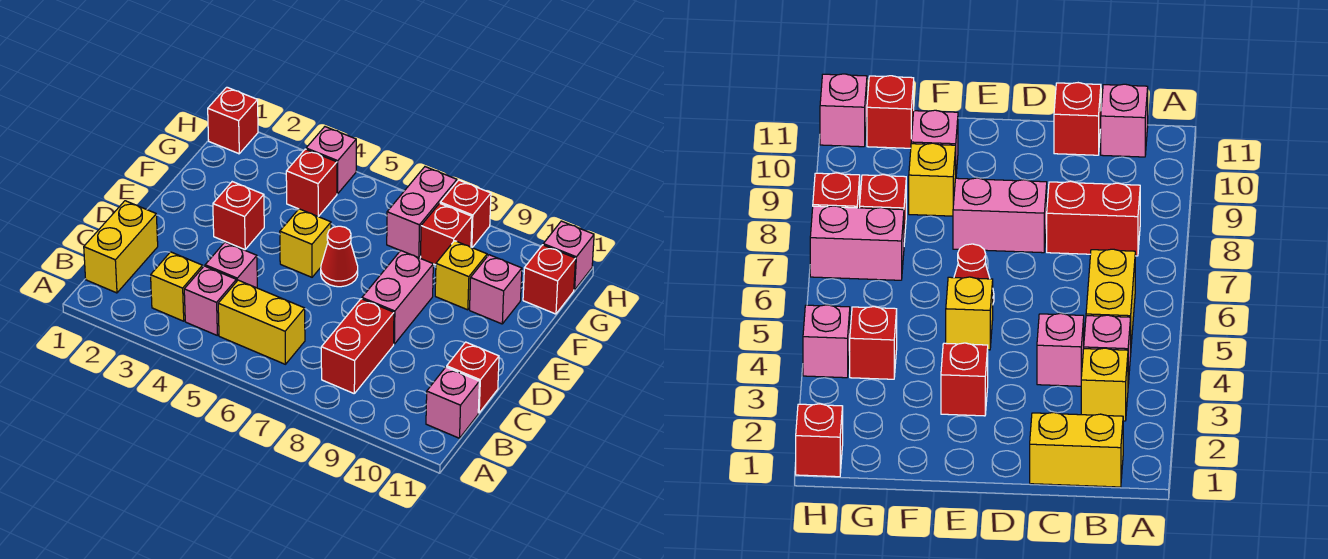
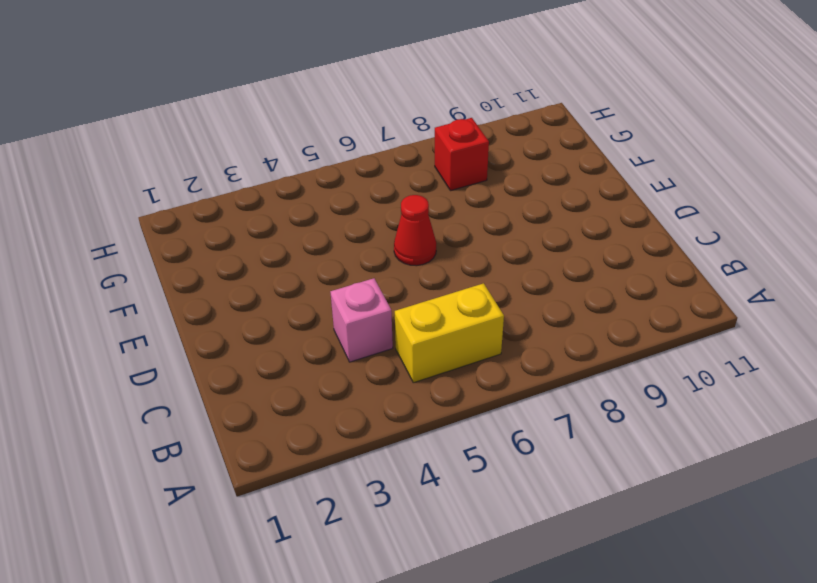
none -> yellow brick B1:C1 level 1
none -> yellow brick B3 level 1
none -> pink brick B4 level 1

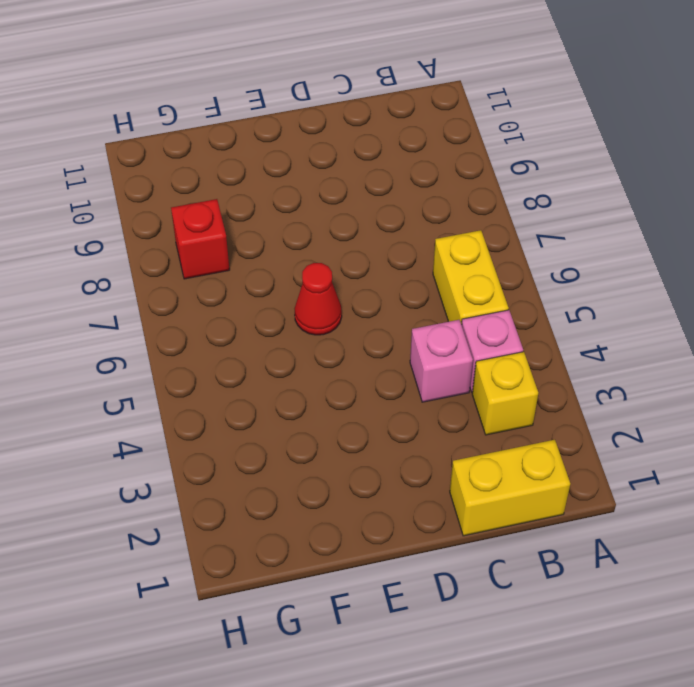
none -> red brick B8:C8 level 1
none -> pink brick B11 level 1
none -> red brick C11 level 1

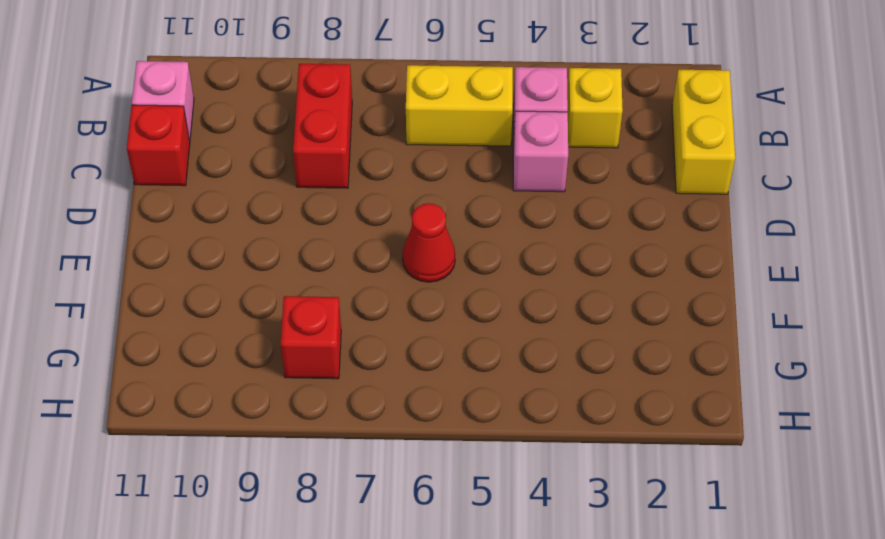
none -> pink brick D8:E8 level 1
none -> red brick E3 level 1
none -> yellow brick E5 level 1

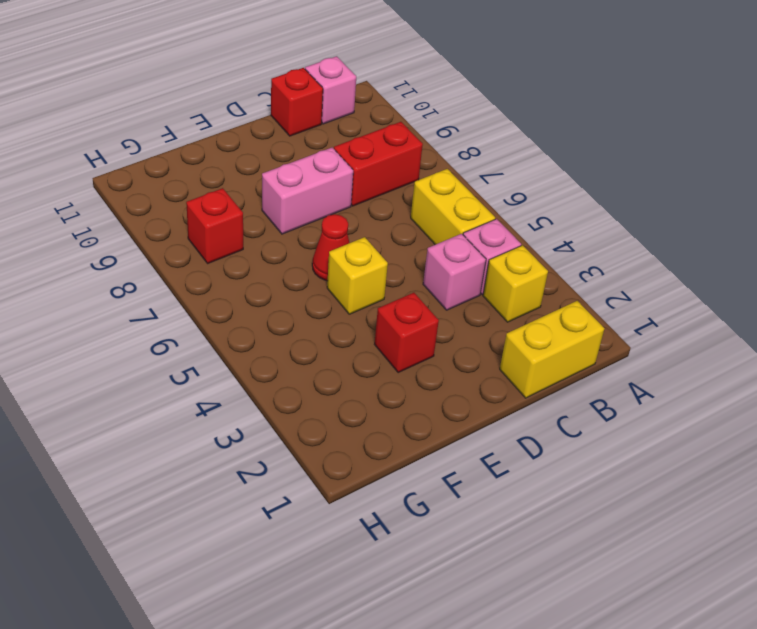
none -> yellow brick F9 level 1
none -> pink brick F10 level 1
none -> red brick G4 level 1

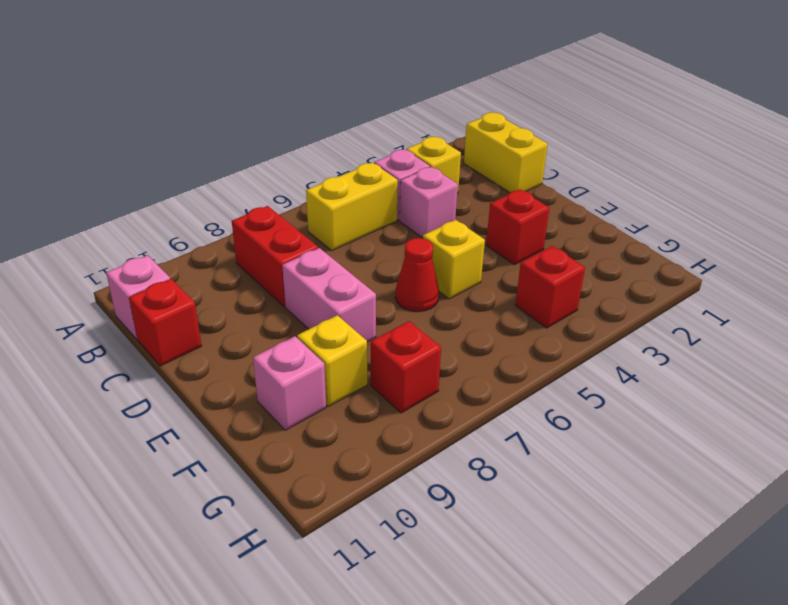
none -> pink brick G7:H7 level 1
none -> red brick G11 level 1
none -> red brick H1 level 1

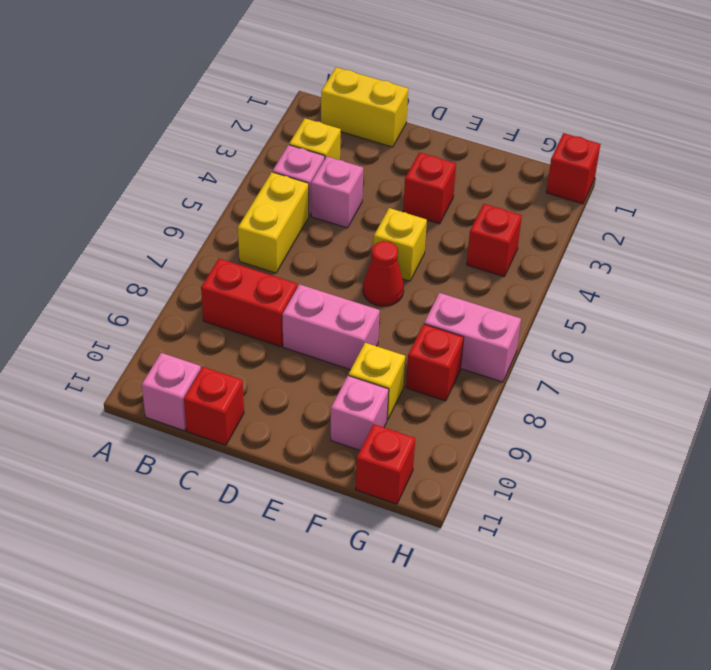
none -> pink brick H4 level 1
none -> red brick H8 level 1
none -> pink brick H11 level 1

